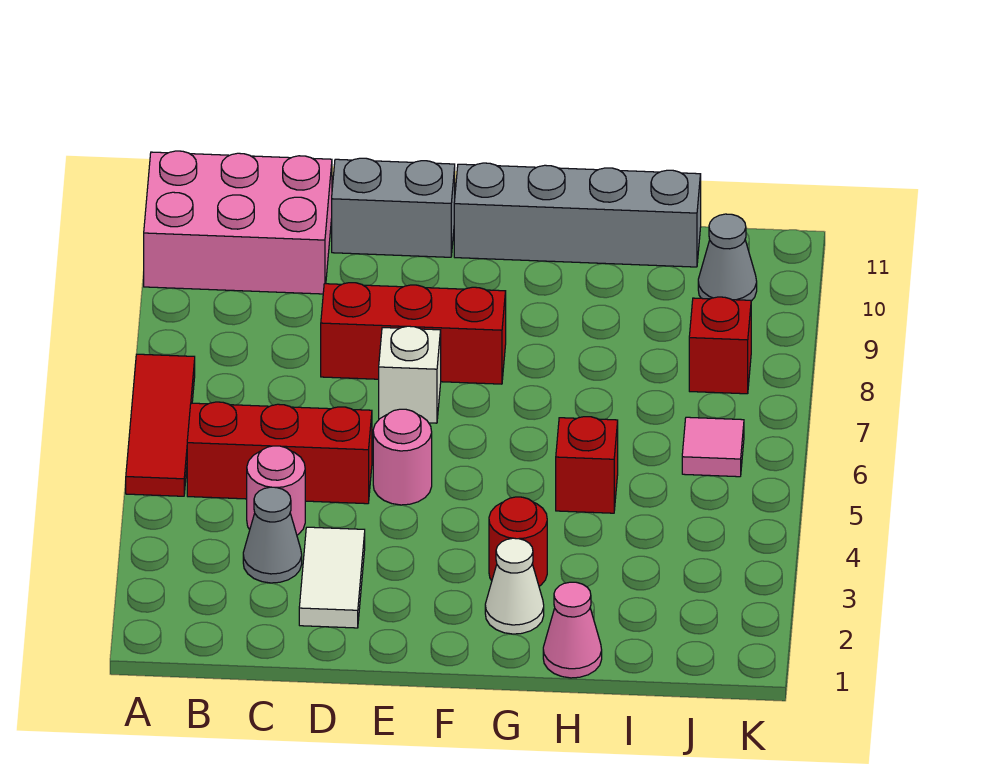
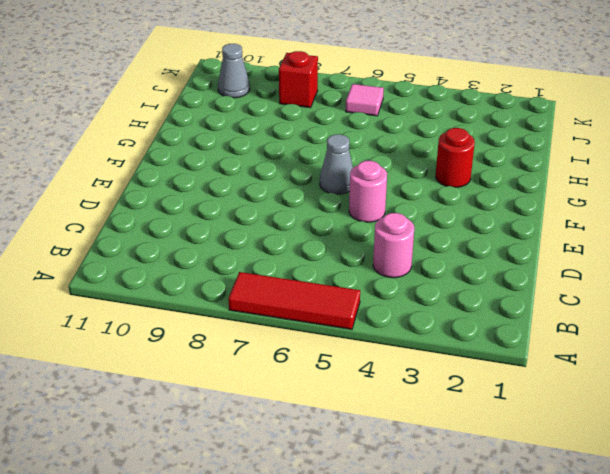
grey cone F6 level 1 -> grey cone C3 level 1
none -> pink brick A10:C11 level 1
none -> red brick B5:D5 level 1
none -> white tile D2:D3 level 1

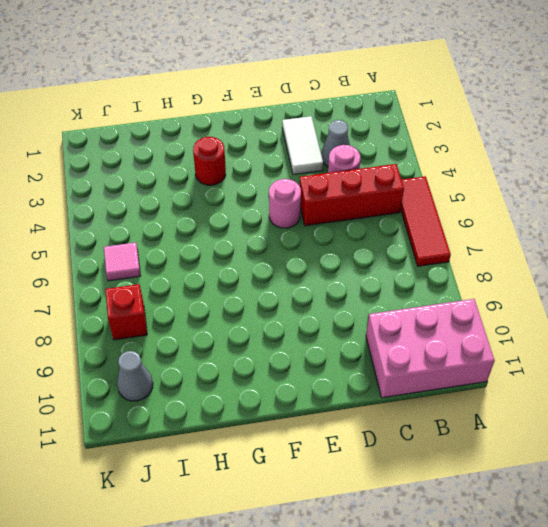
none -> red brick D8:F8 level 1
none -> grey brick D11:E11 level 1
none -> white brick E7 level 1

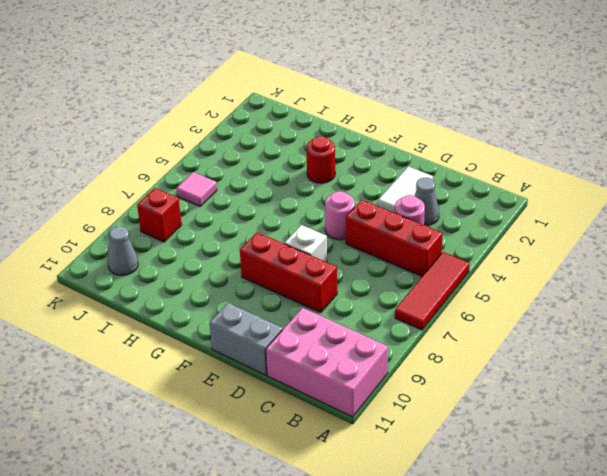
none -> grey brick F11:I11 level 1
none -> white cone G2 level 1
none -> pink cone H1 level 1

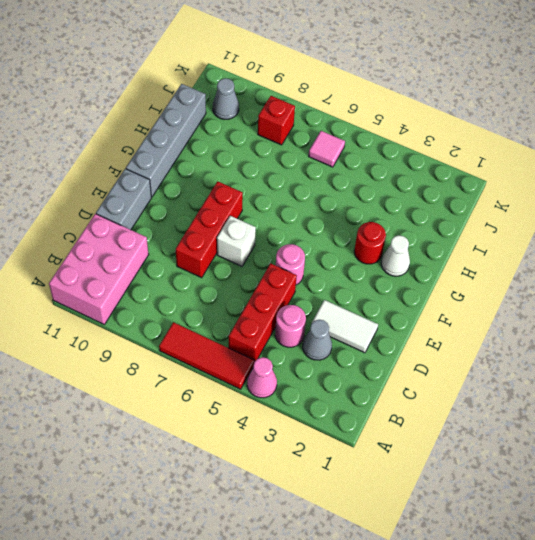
pink cone A4 level 1 -> pink cone H1 level 1
none -> red brick H5 level 1

